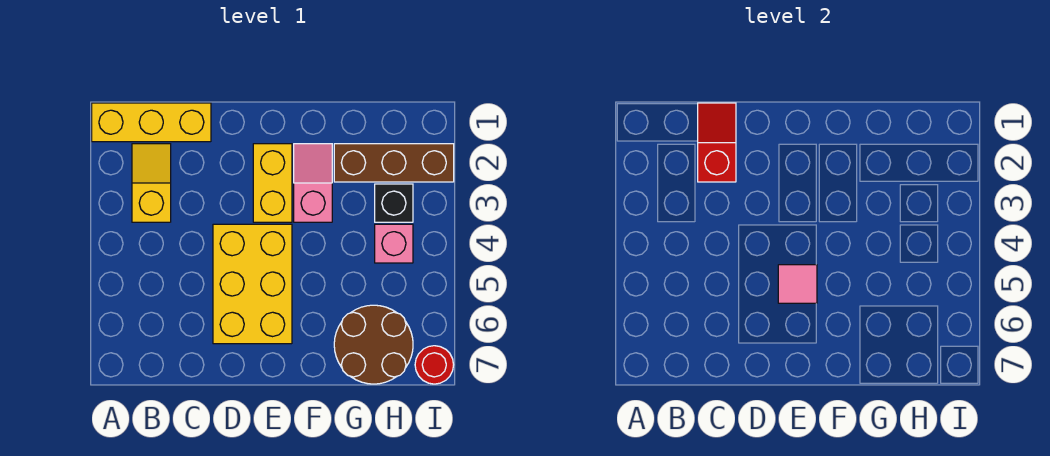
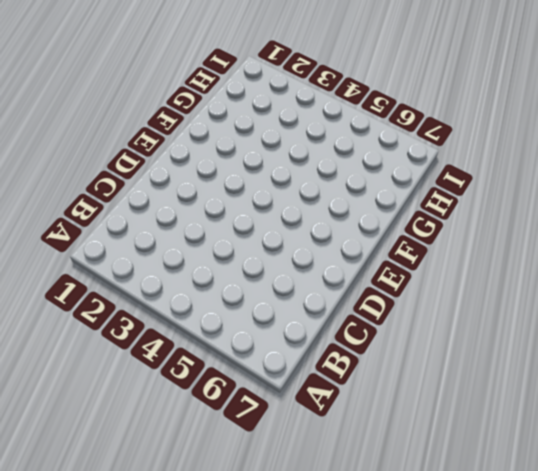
none -> yellow brick A1:C1 level 1
none -> yellow slope B2:B3 level 1 top 3
none -> yellow brick D4:E6 level 1

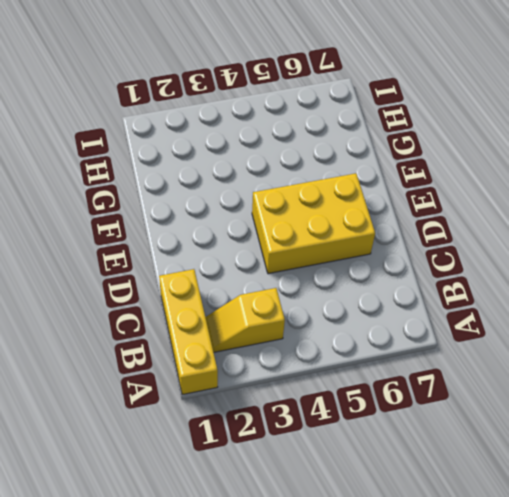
none -> yellow brick E2:E3 level 1
none -> pink slope F2:F3 level 1 top 3
none -> brown brick G2:I2 level 1

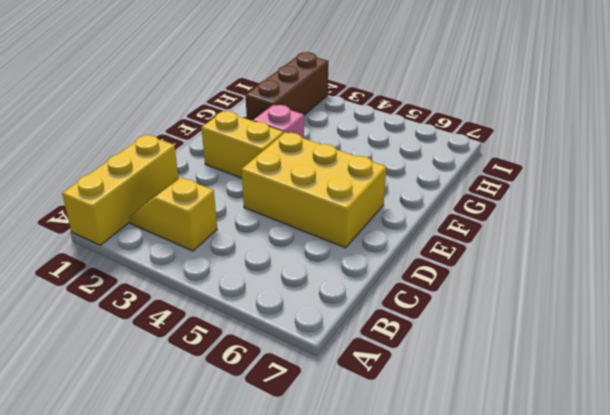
none -> brown round brick G6:H7 level 1
none -> black brick H3 level 1
none -> pink brick H4 level 1

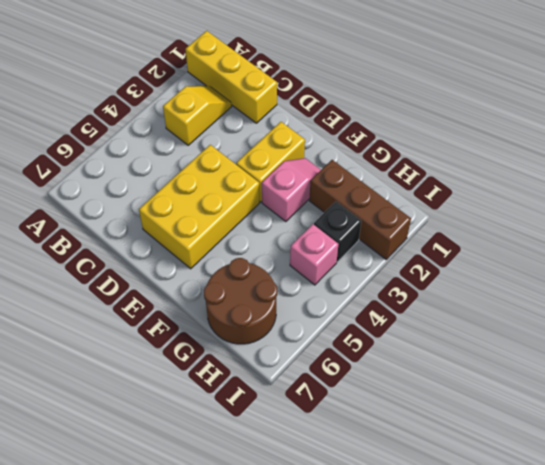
none -> red round brick I7 level 1
none -> red slope C1:C2 level 2 top 2
none -> pink tile E5 level 2

